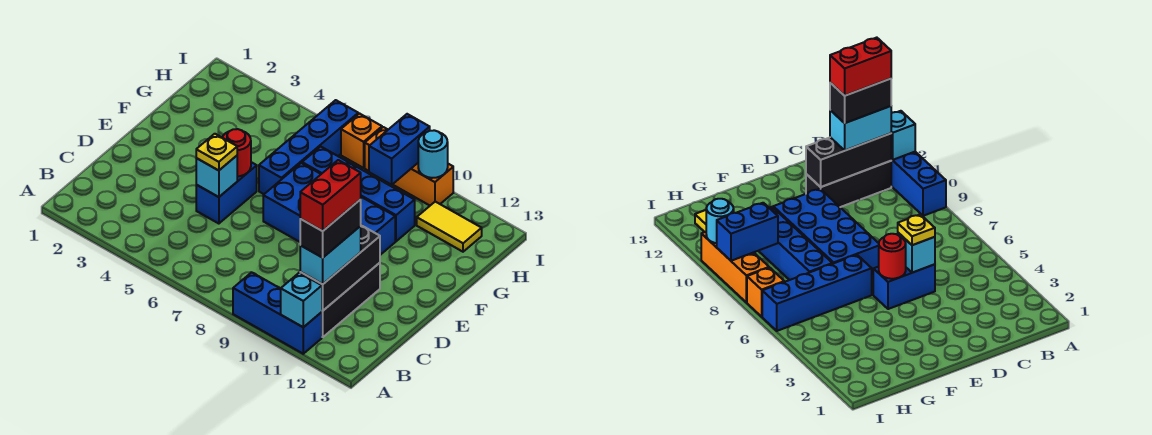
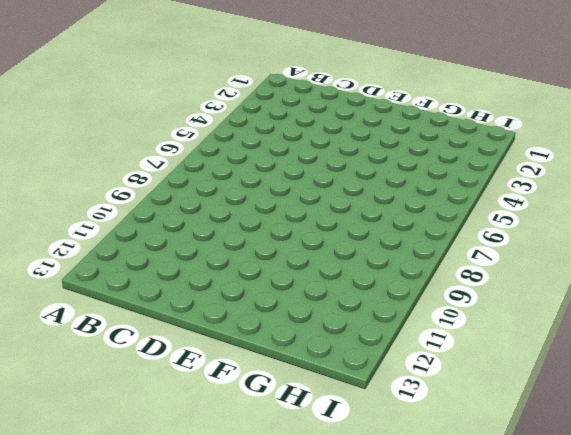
none -> blue brick A9:A11 level 1
none -> black brick B11:D11 level 1
none -> blue brick D5:E5 level 1

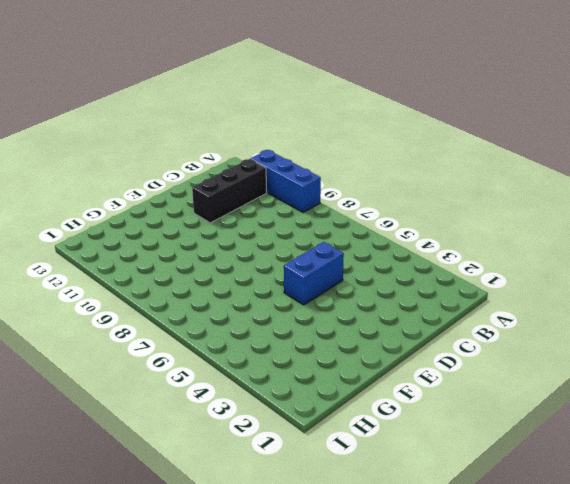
none -> blue brick E7:F10 level 1
none -> blue brick F6:I6 level 1
none -> blue brick G7:G10 level 1

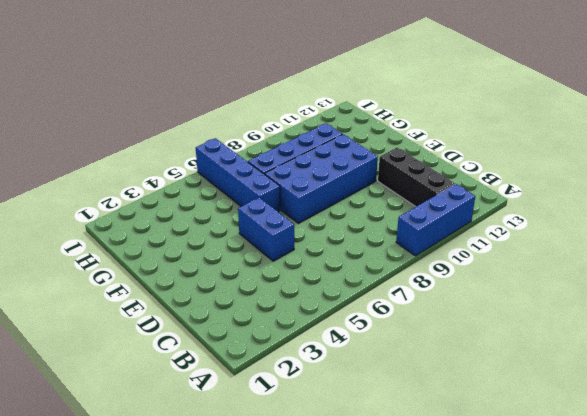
none -> yellow tile H11:H12 level 1
none -> orange brick I7 level 1
none -> orange brick I8:I10 level 1

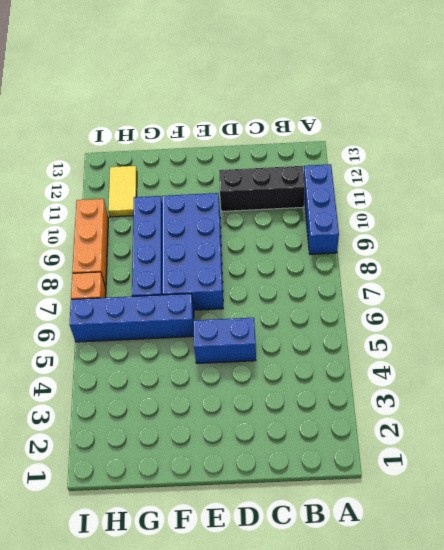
none -> cyan brick A11 level 2
none -> black brick B11:D11 level 2
none -> cyan brick D5 level 2

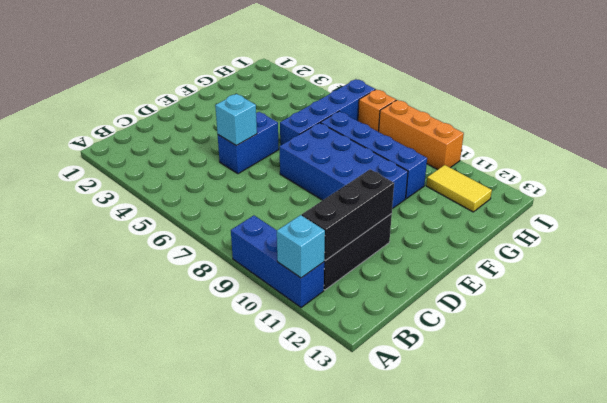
none -> red round brick E5 level 2
none -> blue brick H9:I9 level 2
none -> cyan round brick I10 level 2

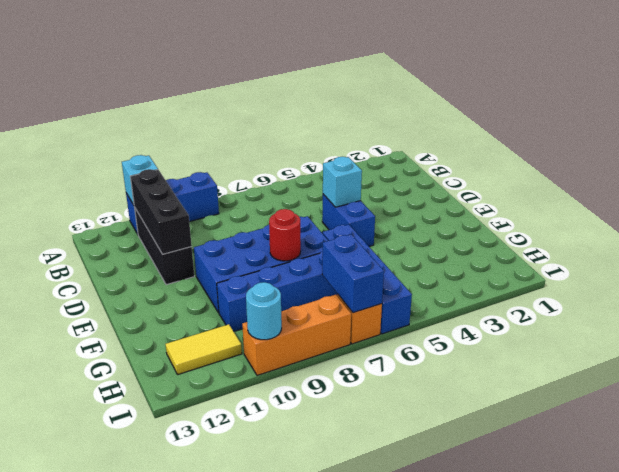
red round brick F8 level 2 -> red round brick E5 level 2
blue brick H7:I7 level 2 -> blue brick H9:I9 level 2
none -> cyan brick B11:C11 level 3
none -> yellow plate D5 level 3
none -> black brick B11:C11 level 4

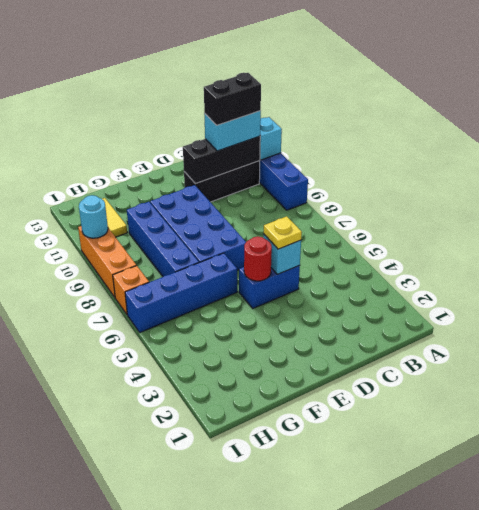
none -> blue brick H9:I9 level 2
none -> red brick B11:C11 level 5

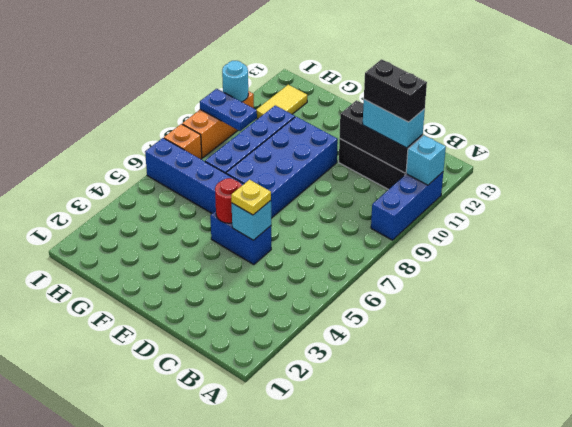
blue plate H9:I9 level 2 -> blue brick H9:I9 level 2
none -> red brick B11:C11 level 5

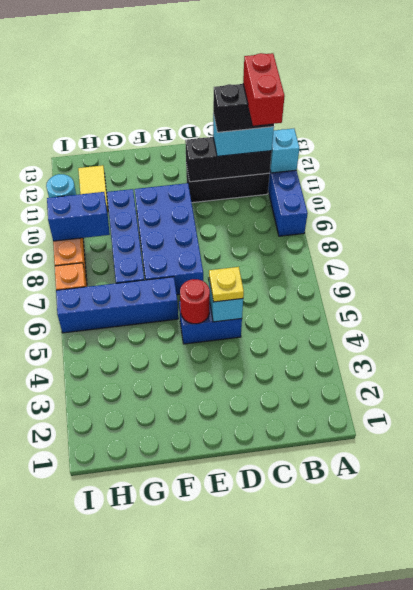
red brick B10:B11 level 5 -> red brick B11:C11 level 5

